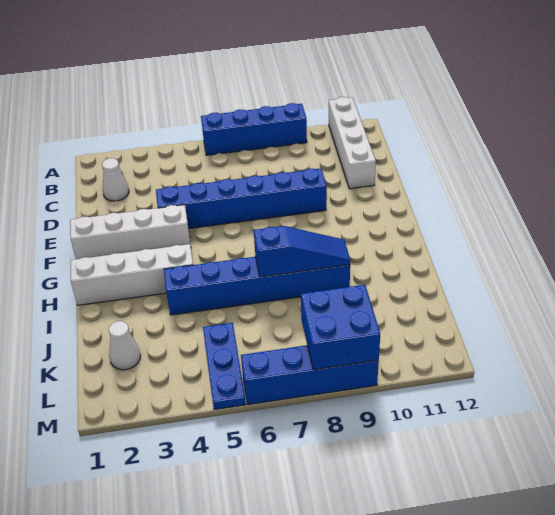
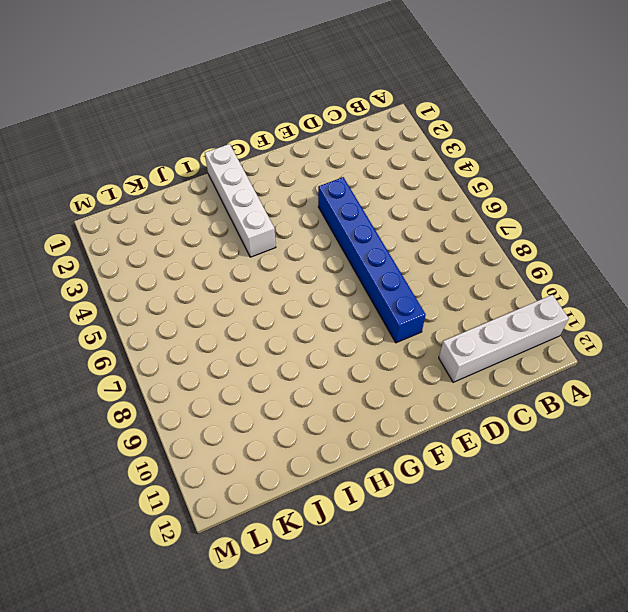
none -> blue brick A6:A9 level 1
none -> white cone C2 level 1
none -> white brick F1:F4 level 1

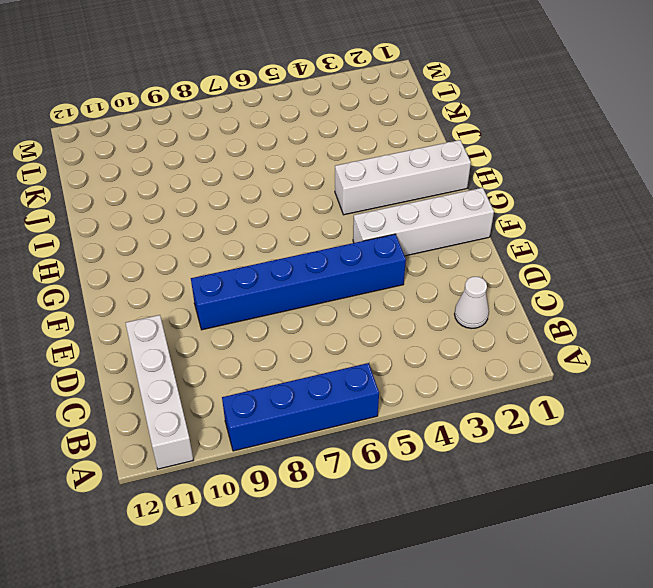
none -> blue brick I4:I9 level 1
none -> white cone K2 level 1
none -> blue plate K5:M5 level 1

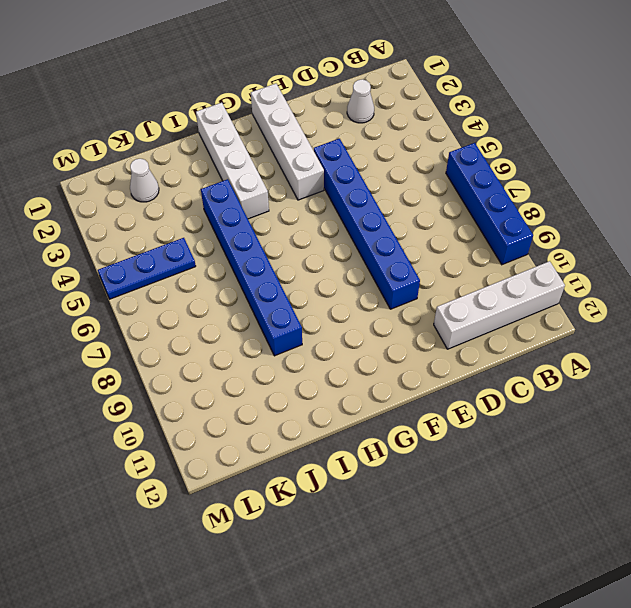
none -> blue brick M6:M9 level 1
none -> blue slope I7:I9 level 2 top 7
none -> blue brick L8:M9 level 2

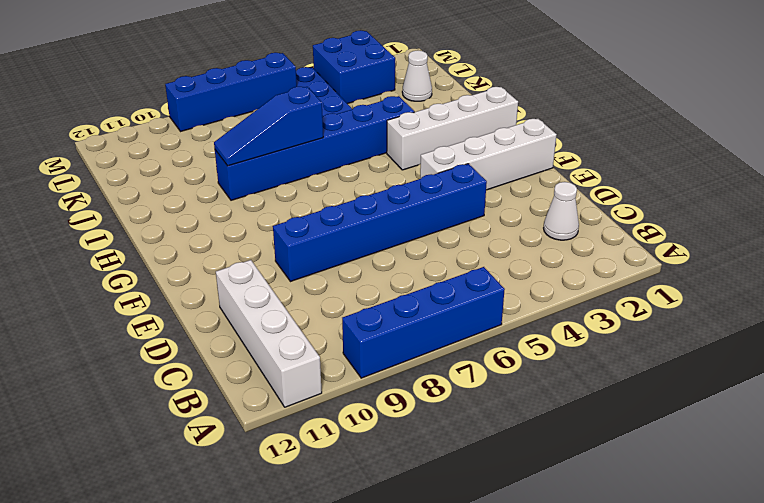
blue brick L3:M4 level 1 -> blue brick L8:M9 level 2

